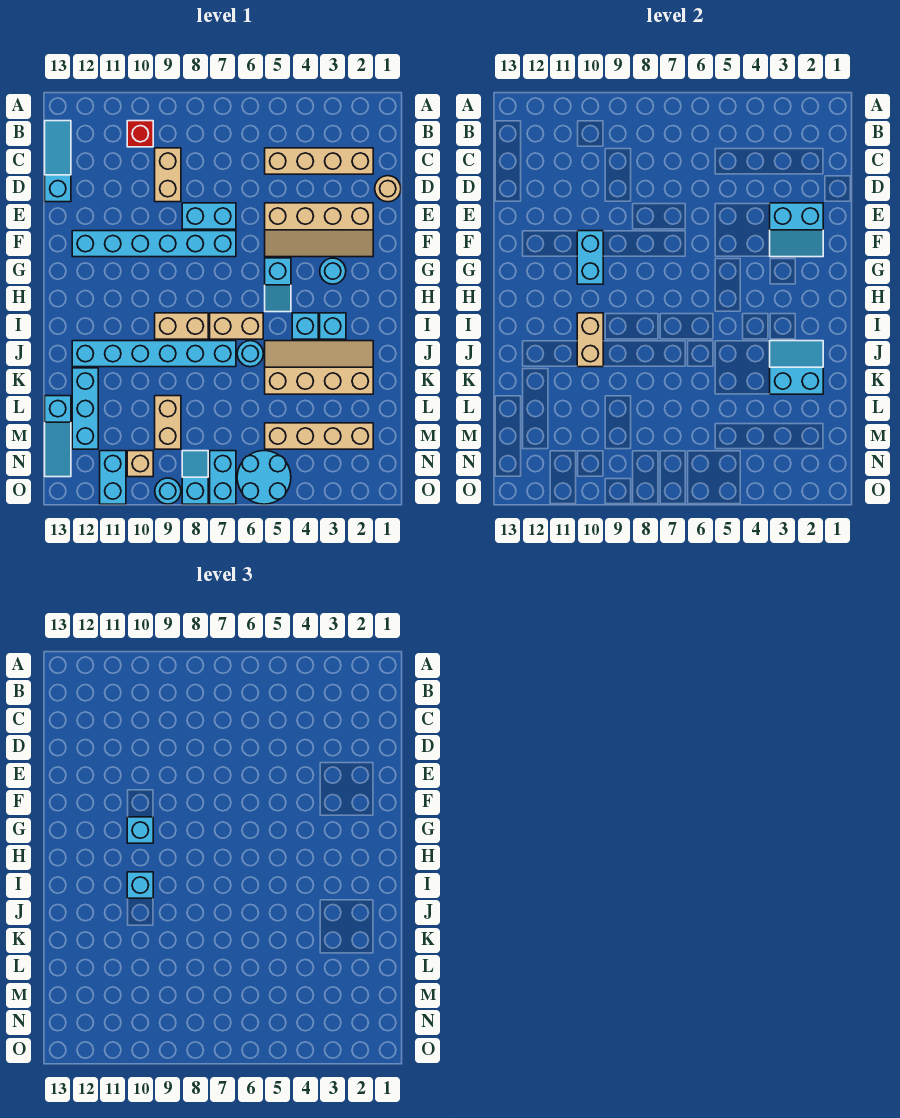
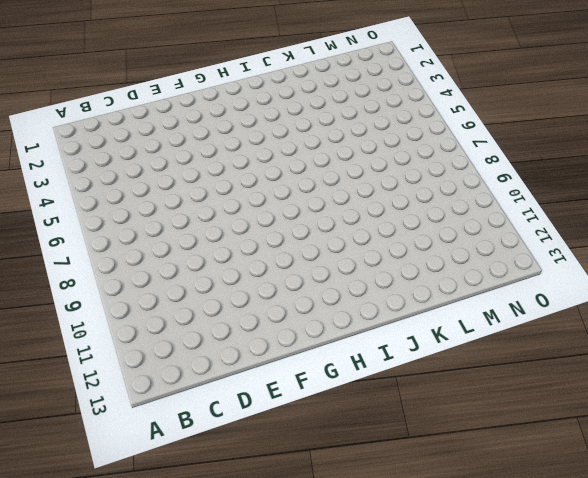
none -> red brick B10 level 1
none -> cyan slope B13:D13 level 1 top D
none -> tan brick C2:C5 level 1
none -> tan brick C9:D9 level 1

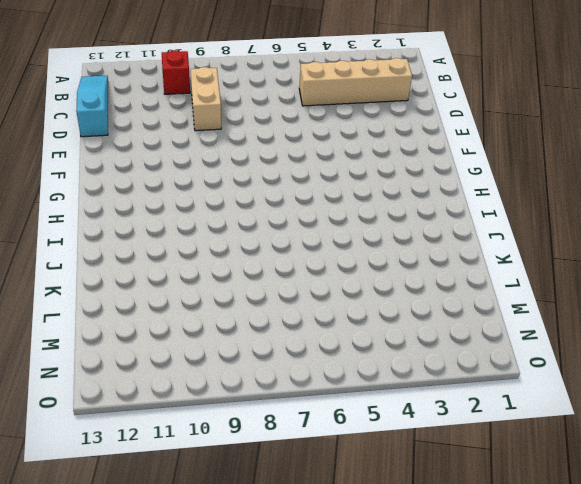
none -> tan round brick D1 level 1
none -> tan slope E2:F5 level 1 top E
none -> cyan brick E7:E8 level 1
none -> cyan brick F7:F12 level 1

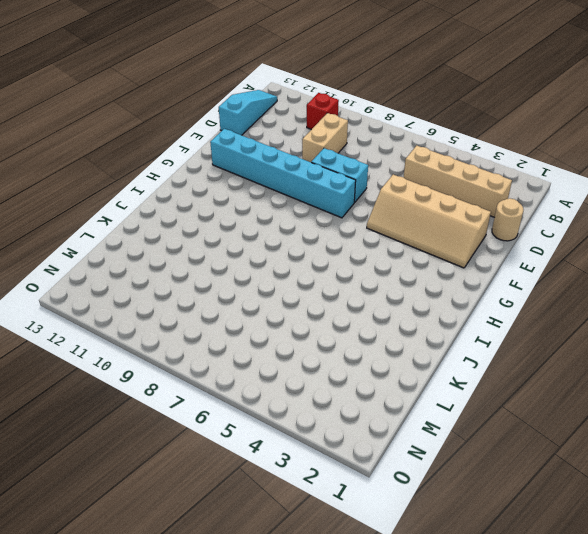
none -> cyan round brick G3 level 1
none -> cyan slope G5:H5 level 1 top G
none -> cyan brick I3 level 1
none -> cyan brick I4 level 1

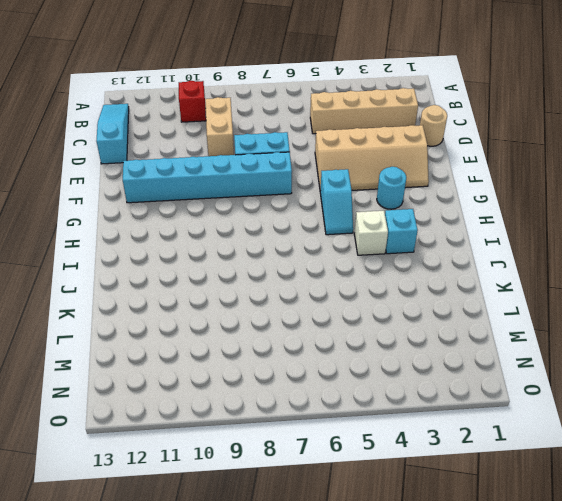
white brick I4 level 1 -> cyan brick I4 level 1
none -> tan brick I6:I7 level 1
none -> tan brick I8:I9 level 1
none -> tan slope J2:K5 level 1 top K
none -> cyan round brick J6 level 1

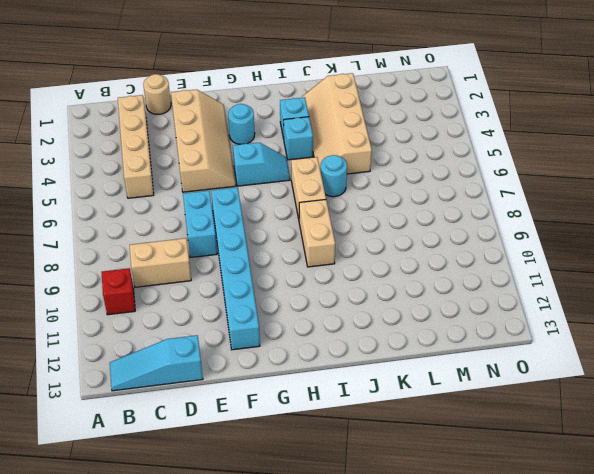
none -> cyan brick J7:J12 level 1
none -> cyan brick K12:M12 level 1
none -> tan brick L9:M9 level 1
none -> cyan slope L13:N13 level 1 top L

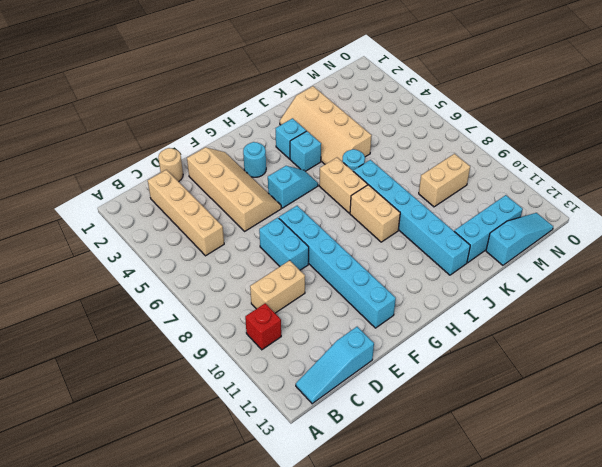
none -> tan brick M2:M5 level 1
none -> cyan round brick N5:O6 level 1
none -> cyan brick N7:O7 level 1
none -> cyan slope N8:O8 level 1 top O

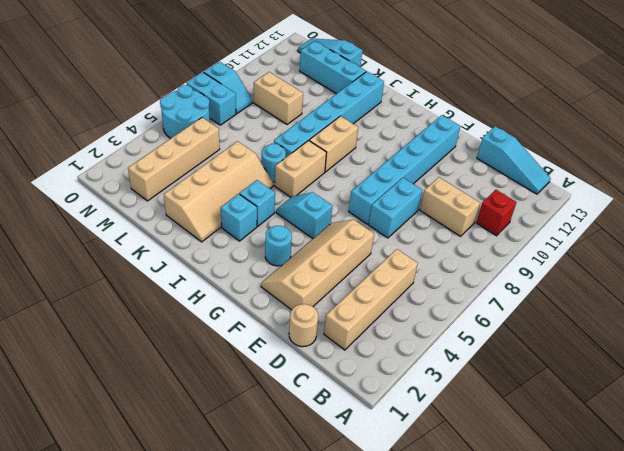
none -> tan brick N10 level 1
none -> cyan brick N11:O11 level 1
none -> cyan round brick O9 level 1
none -> cyan slope E2:F3 level 2 top E

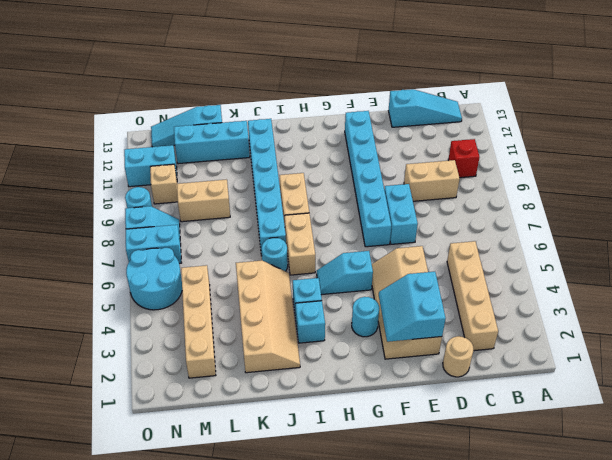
none -> cyan brick F10:G10 level 2
none -> tan brick I10:J10 level 2
none -> cyan slope J2:K3 level 2 top K
none -> cyan brick G10 level 3

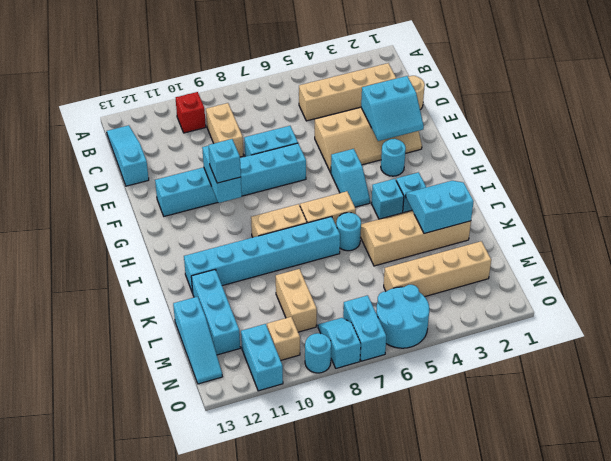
none -> tan brick I10:J10 level 2
none -> cyan brick I10 level 3

